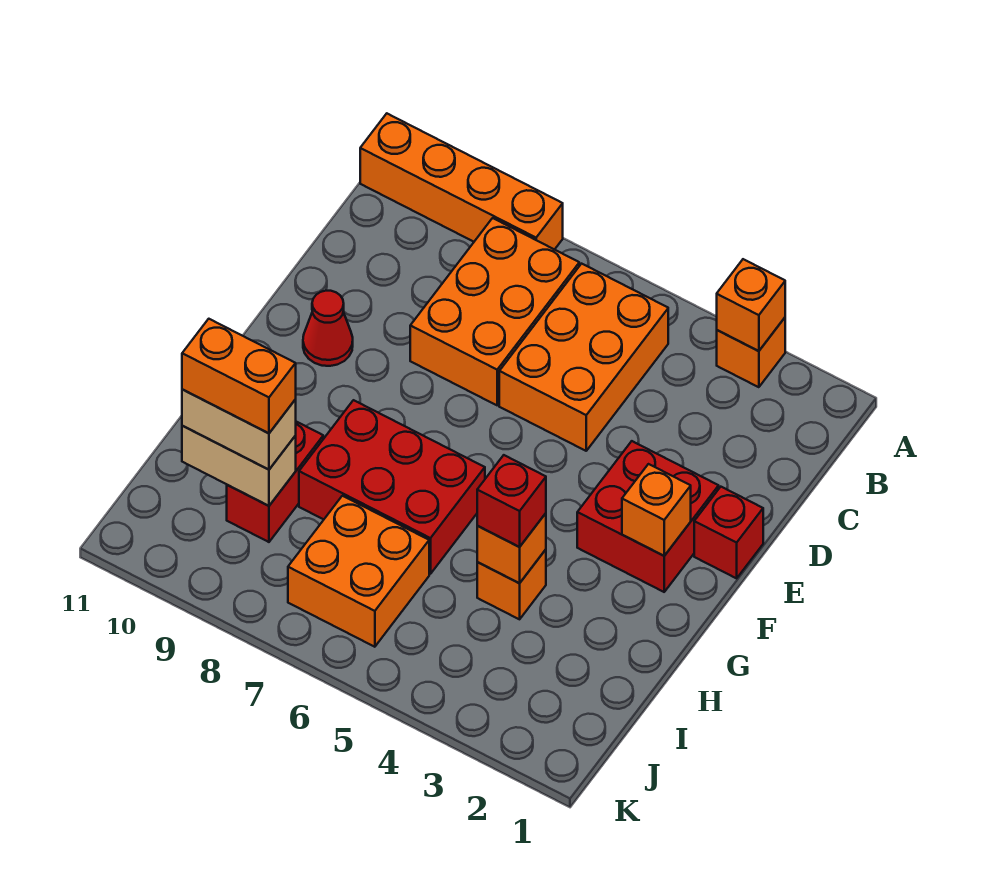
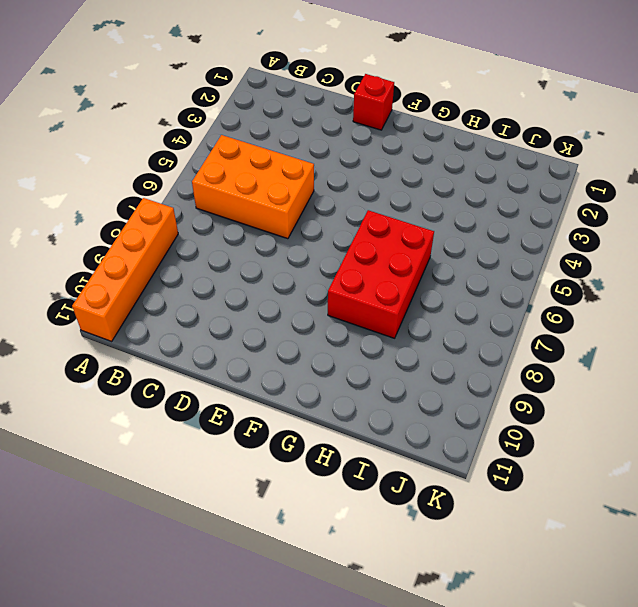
none -> orange brick A3 level 1
none -> orange brick B7:D8 level 1
none -> red brick E2:F3 level 1

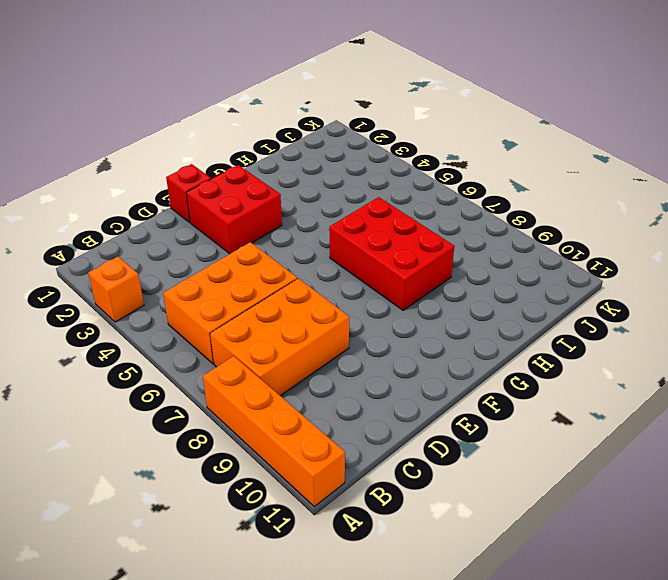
none -> red cone E10 level 1
none -> orange brick H4 level 1
none -> red brick H9:I9 level 1

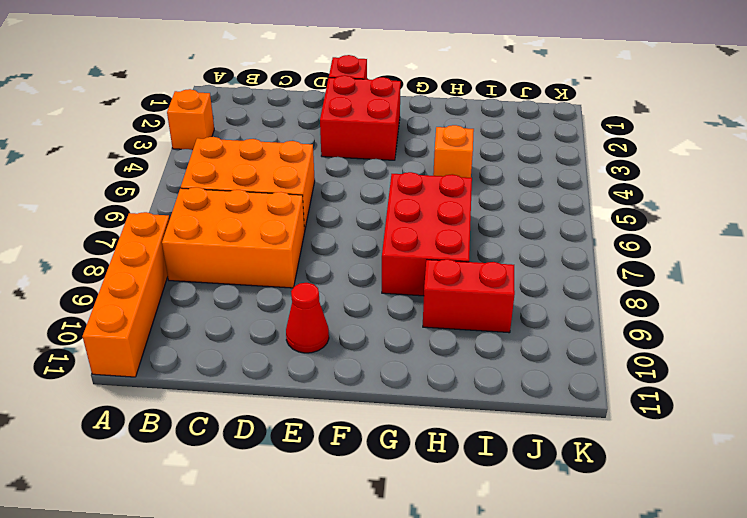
none -> orange brick I6:J7 level 1
none -> orange brick A3 level 2
none -> orange brick F2 level 2

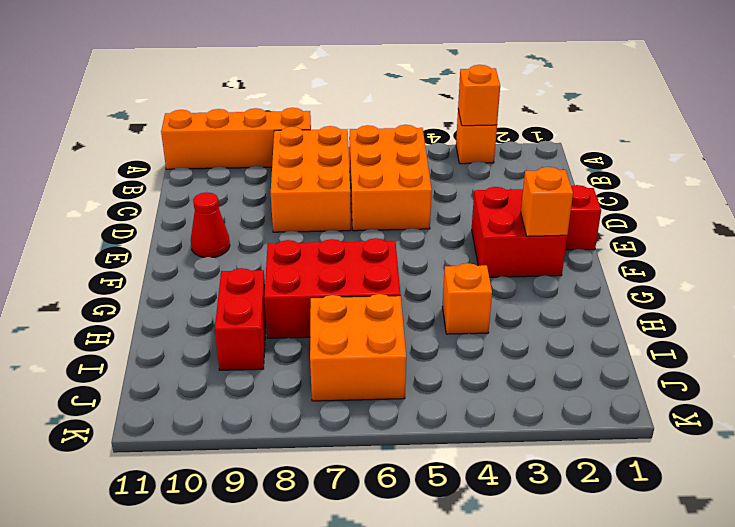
none -> orange brick H4 level 2
none -> tan brick I9:I10 level 2
none -> red brick H4 level 3

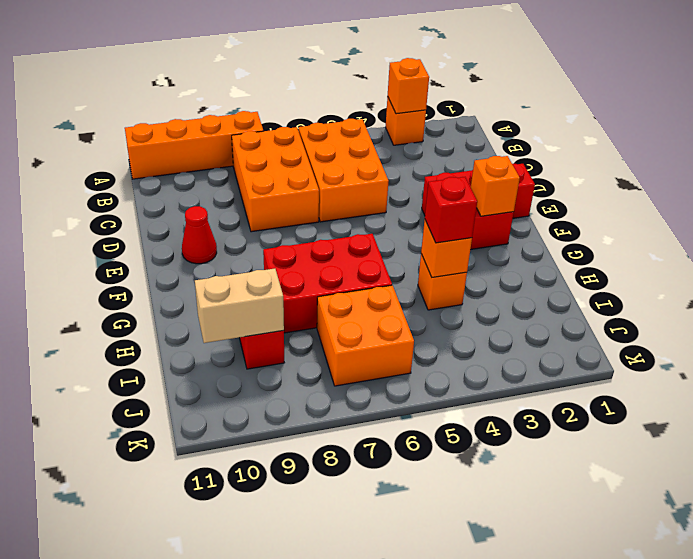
none -> tan brick I9:I10 level 3
none -> orange brick I9:I10 level 4

